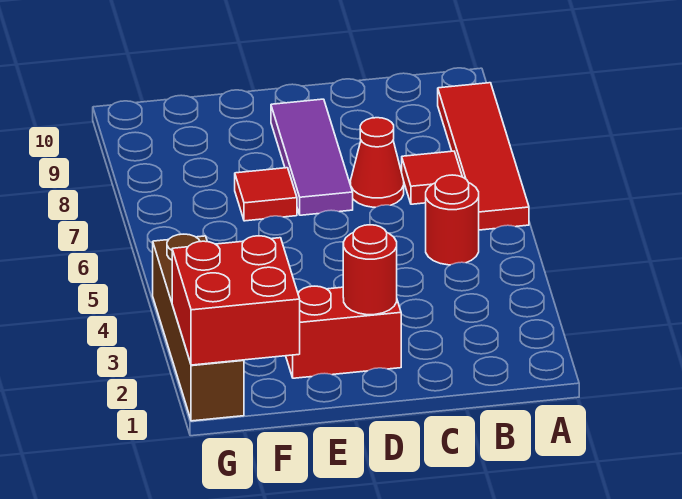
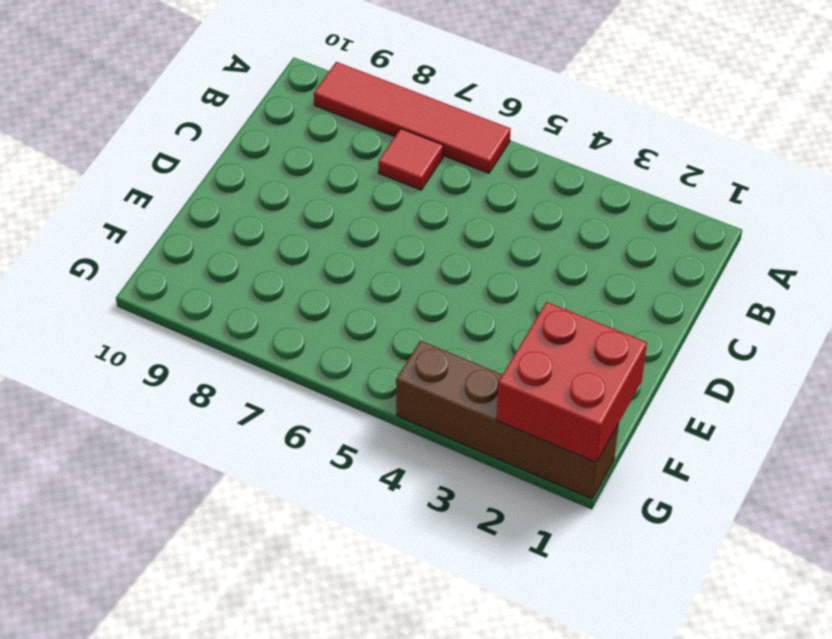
none -> red round brick B5 level 1
none -> red cone C7 level 1

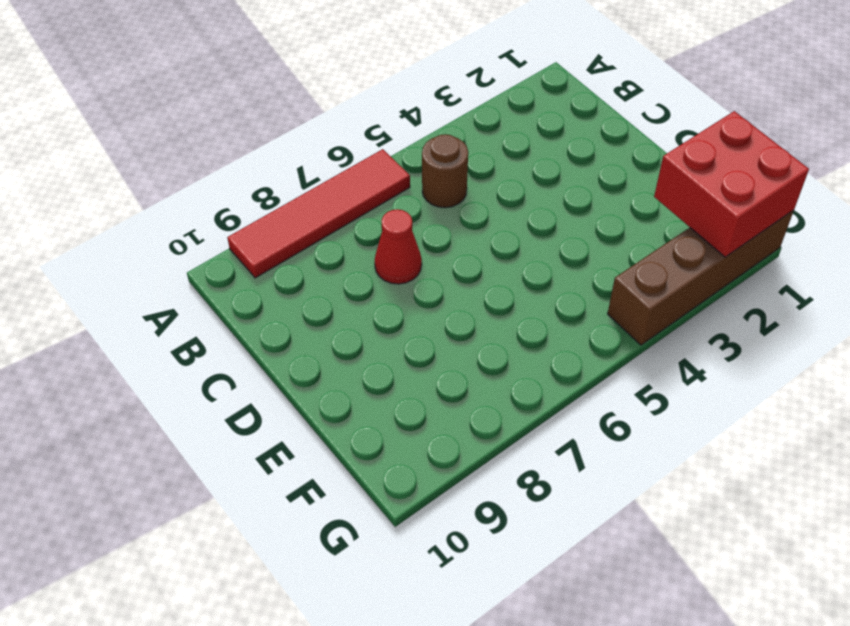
brown round brick B5 level 1 -> red round brick B5 level 1
none -> red tile B7 level 1
none -> red brick D2:E2 level 1

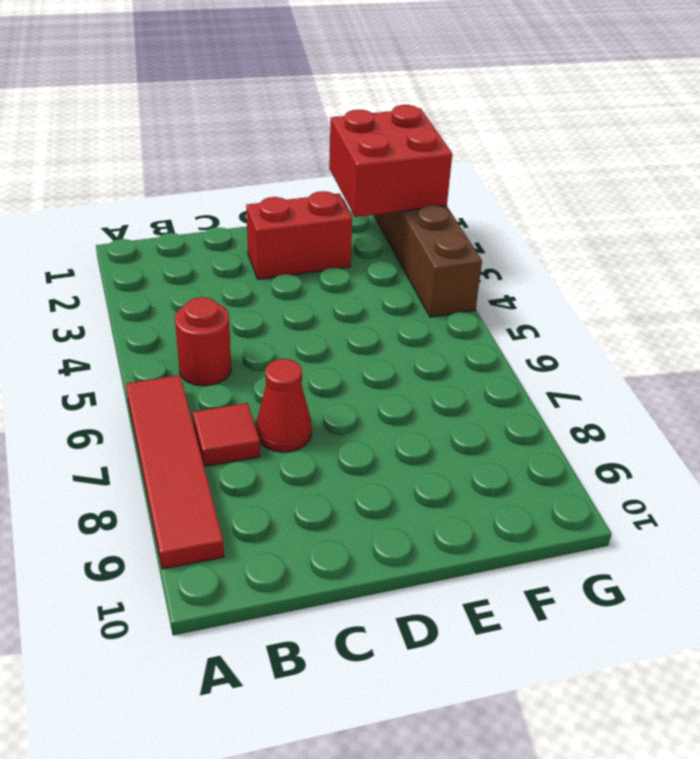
none -> purple tile D7:D9 level 1
none -> red tile E7 level 1

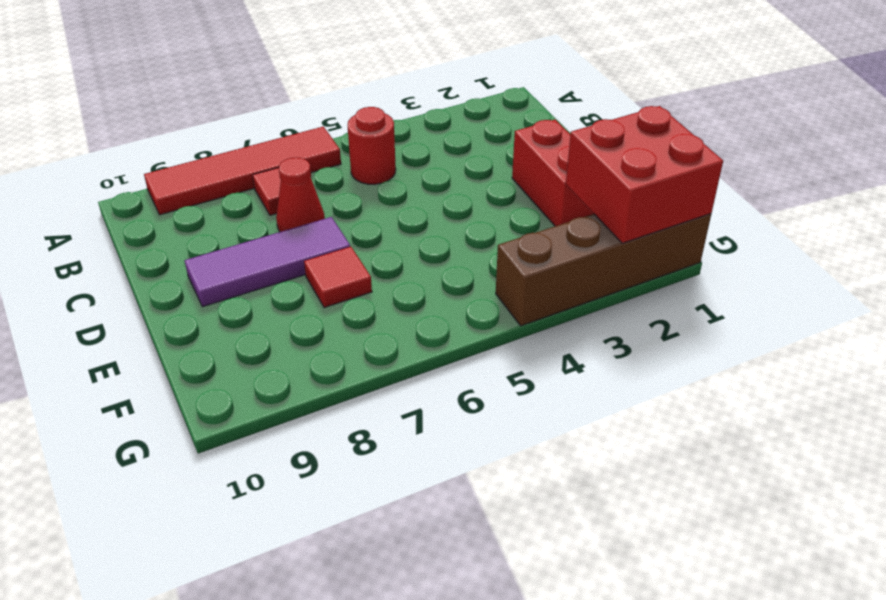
none -> red round brick D2 level 2

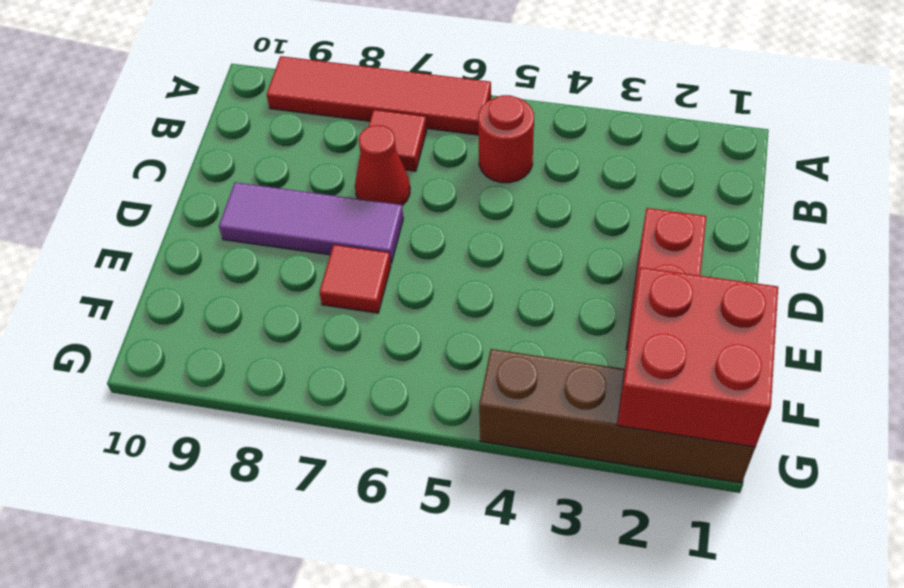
none -> red round brick D2 level 2

